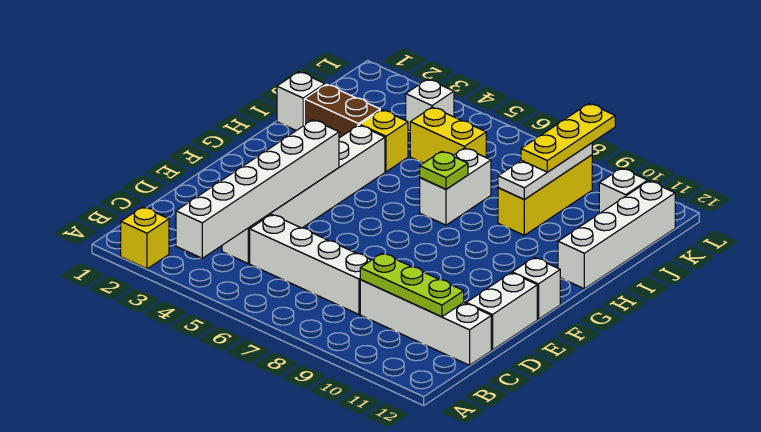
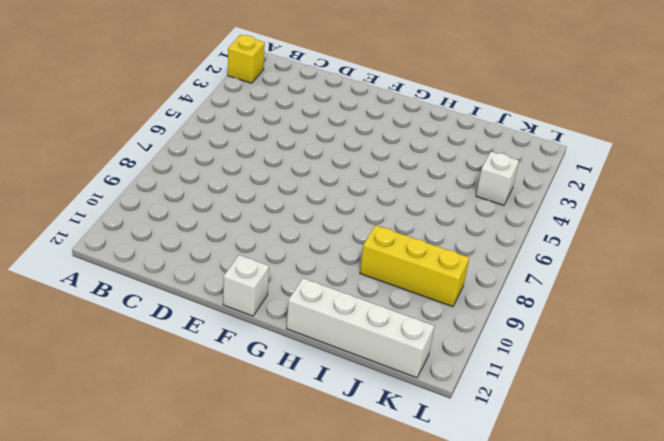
none -> white brick C4:H4 level 1
none -> white brick C5:C8 level 1
none -> white brick C9:C12 level 1

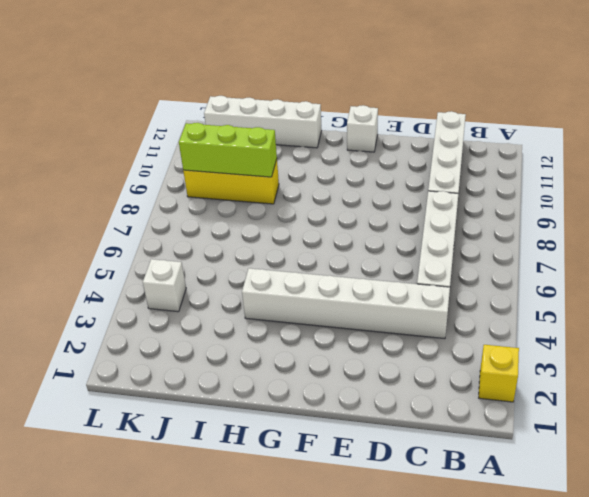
lime brick I9:K9 level 2 -> white plate I9:K9 level 2
none -> white brick D12:E12 level 1
none -> white brick H7:I7 level 1
none -> white brick I1 level 1

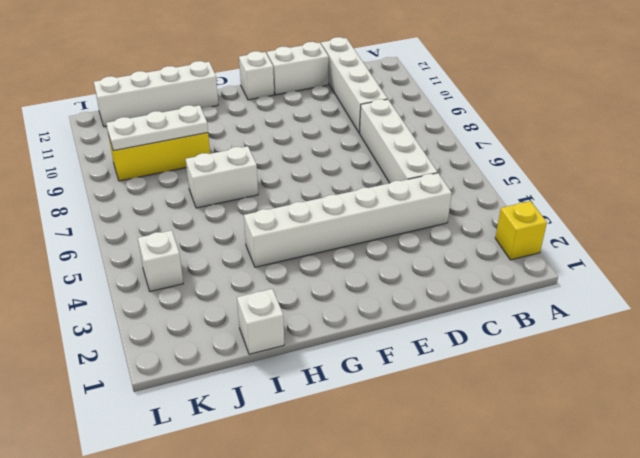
none -> brown brick I2:I3 level 1
none -> yellow brick I4 level 1
none -> yellow brick J5:J6 level 1

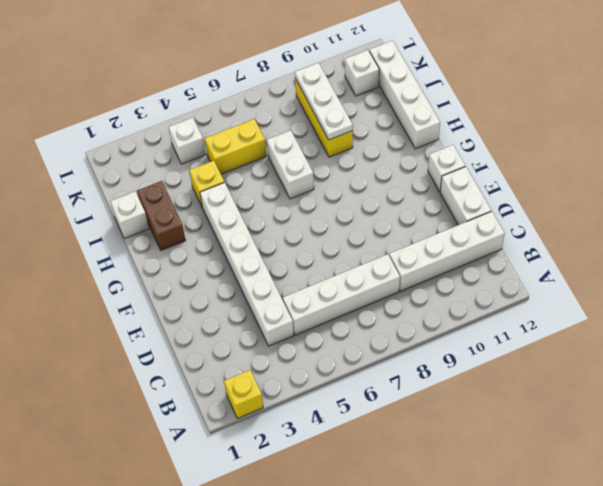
brown brick H2:I2 level 1 -> brown brick I2:I3 level 1
none -> white brick A4:F4 level 2
none -> lime plate C9:C11 level 2
none -> lime plate H7 level 2

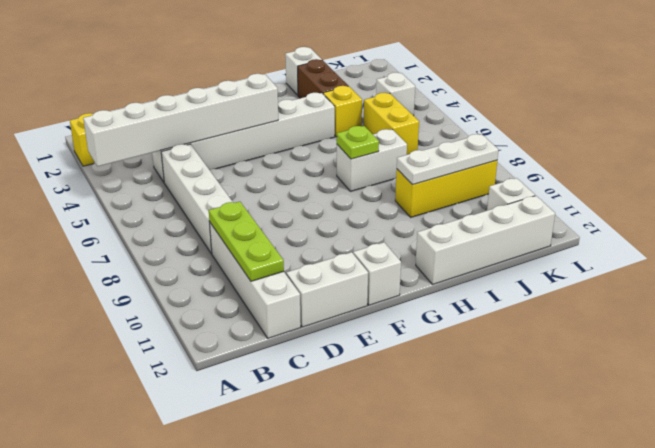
none -> yellow plate J9:L9 level 3

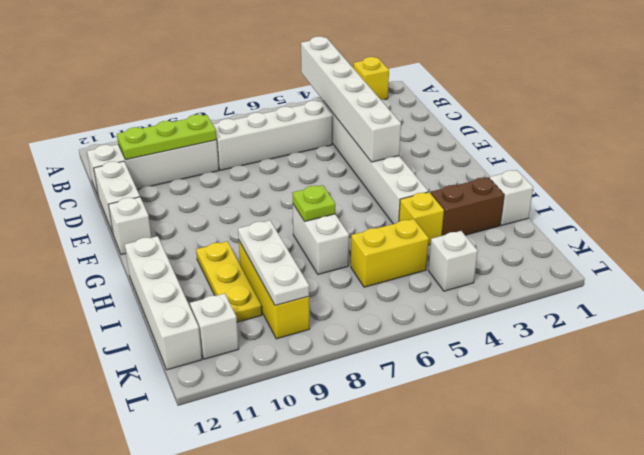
yellow plate H10:J10 level 1 -> yellow plate J9:L9 level 3

